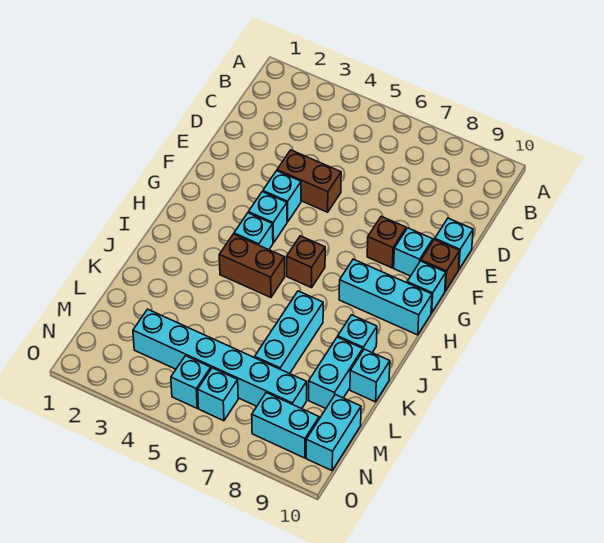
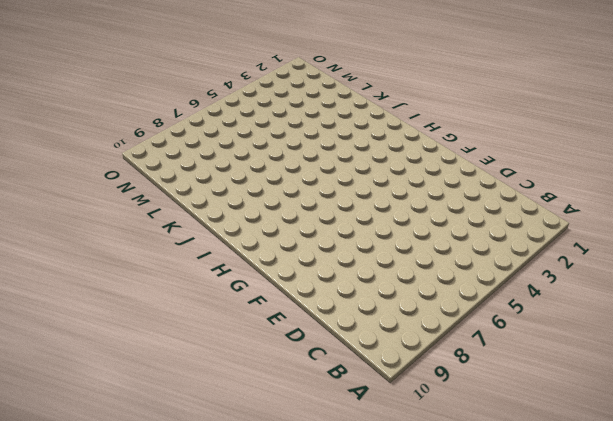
none -> brown brick E4:E5 level 1
none -> cyan brick E10 level 1
none -> cyan brick F4 level 1

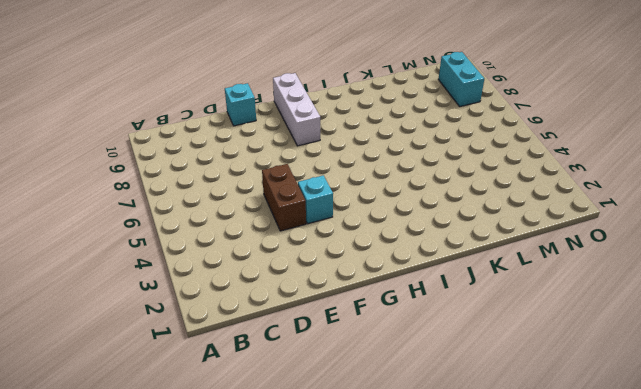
white brick G8:G10 level 1 -> cyan brick G10 level 1
none -> brown brick F8 level 1
none -> cyan brick F9 level 1
none -> brown brick F10 level 1

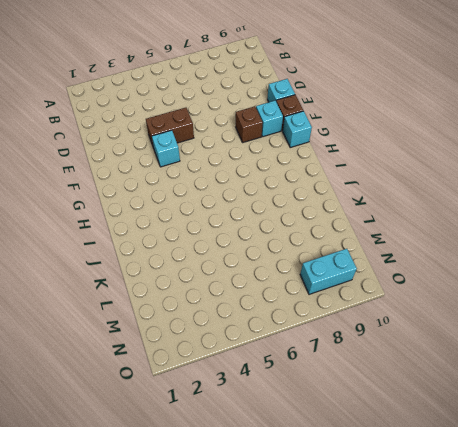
none -> cyan brick G4 level 1
none -> cyan brick H4 level 1
none -> brown brick H6 level 1

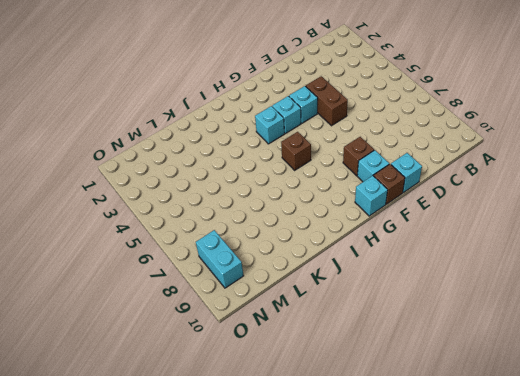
none -> cyan brick H8:H10 level 1
none -> brown brick I4:I5 level 1
none -> cyan brick J7:L7 level 1

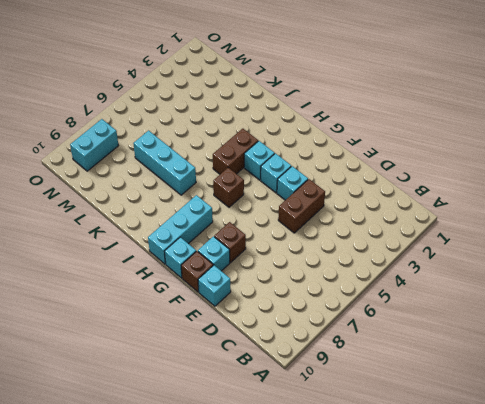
none -> cyan brick J9 level 1
none -> cyan brick K9:L9 level 1
none -> cyan brick K10 level 1

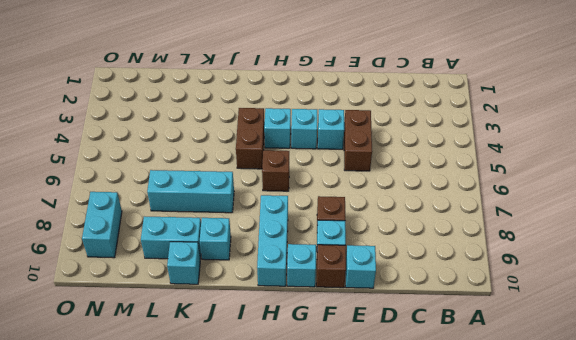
none -> cyan brick M3:M8 level 1
none -> cyan brick M10:N10 level 1
none -> cyan brick N5 level 1

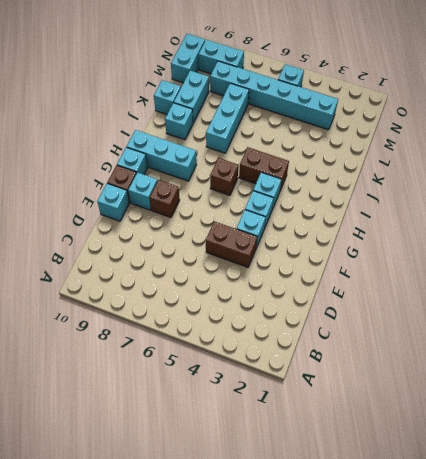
none -> cyan brick N6 level 1

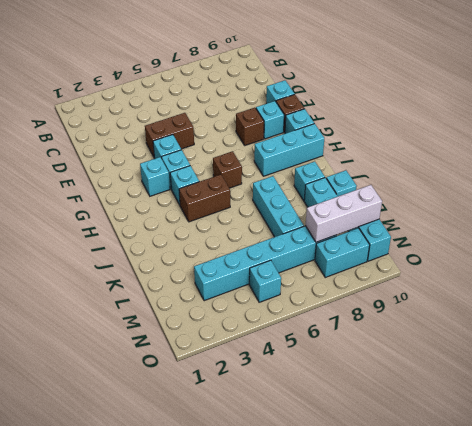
cyan brick G3 level 1 -> cyan brick N6 level 1
white brick M8:M10 level 2 -> none

